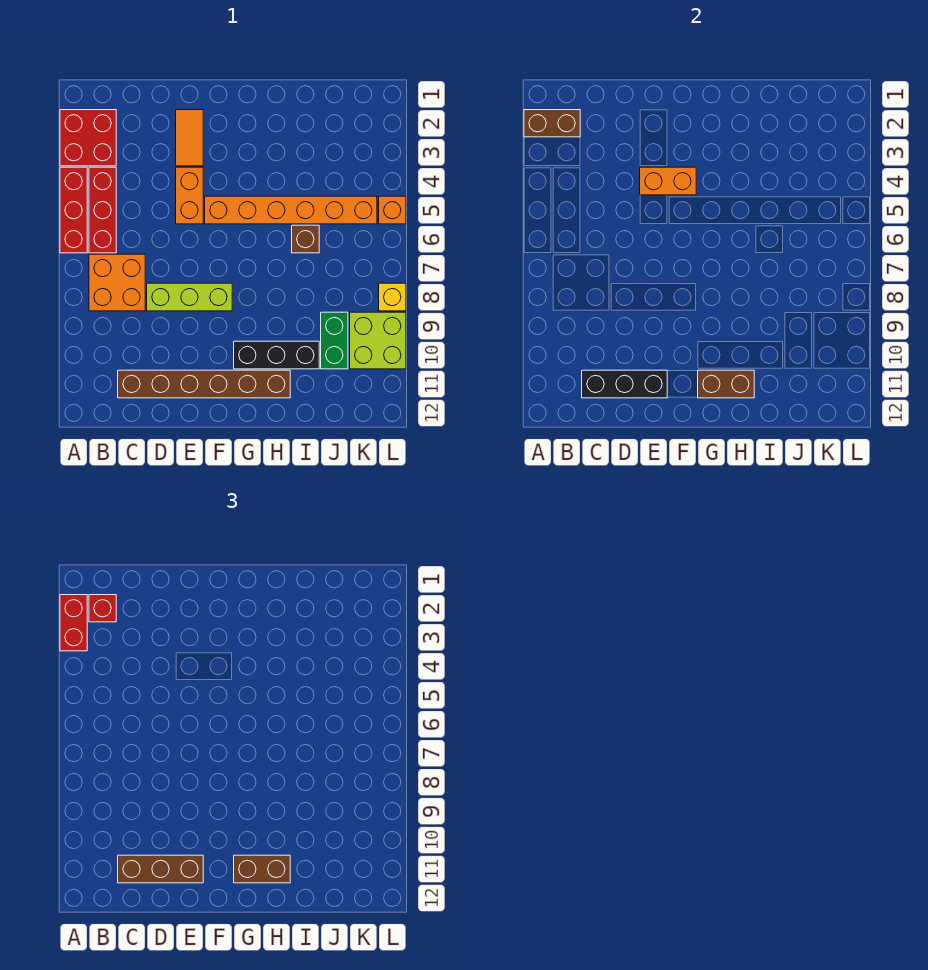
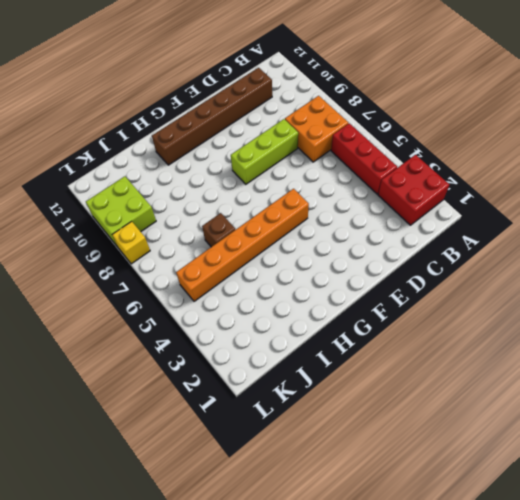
none -> red brick A4:A6 level 1
none -> orange tile E2:E3 level 1
none -> orange brick E4:E5 level 1

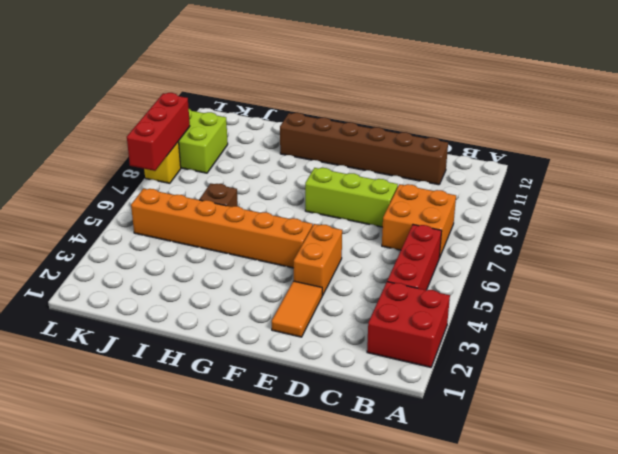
red brick L7:L9 level 2 -> red brick A4:A6 level 1
none -> black brick G10:I10 level 1
none -> green brick J9:J10 level 1
none -> orange brick L5 level 1

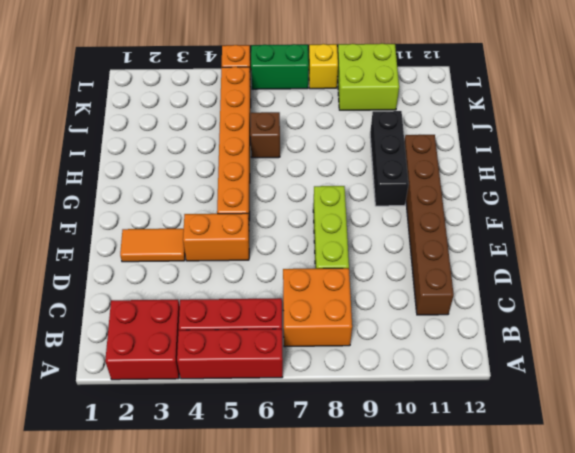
green brick L6:L7 level 1 -> green brick J9:J10 level 1
none -> brown brick A2:B2 level 2
none -> black brick C11:E11 level 2
none -> orange brick E4:F4 level 2

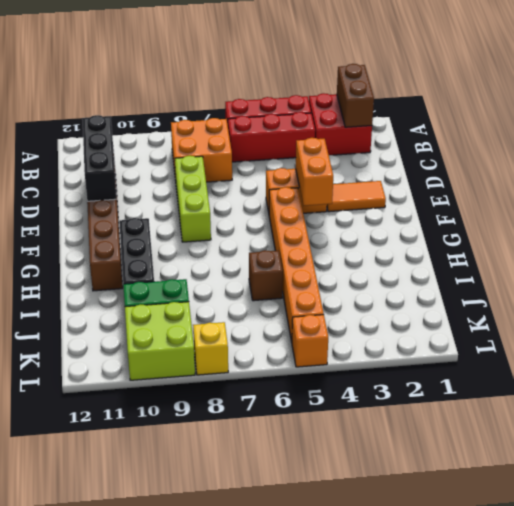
none -> brown brick G11:H11 level 2
none -> red brick A2:A3 level 3
none -> red brick B2 level 3

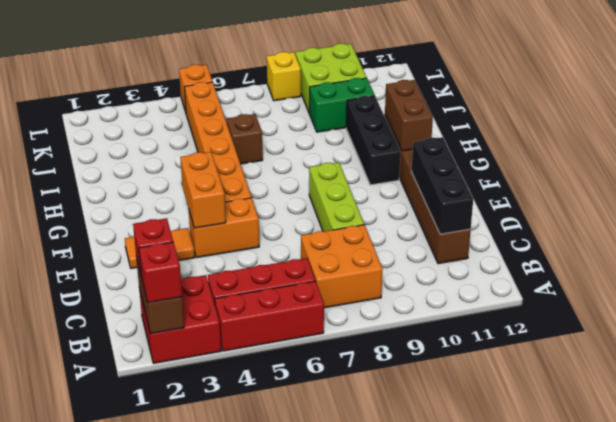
red brick A2 level 3 -> red brick A2:A3 level 3
none -> brown brick C11:E11 level 3
none -> brown brick G11:H11 level 3

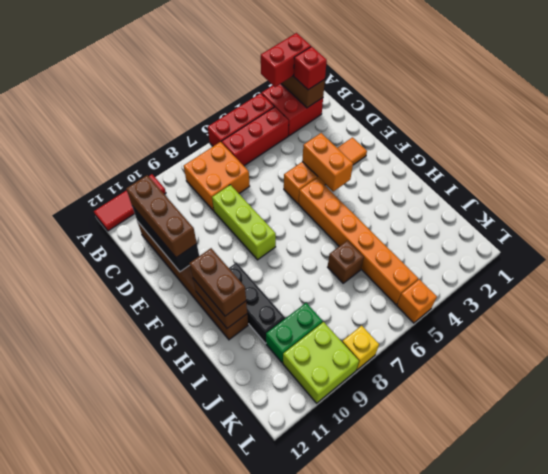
red tile A10:A12 level 1 -> none

